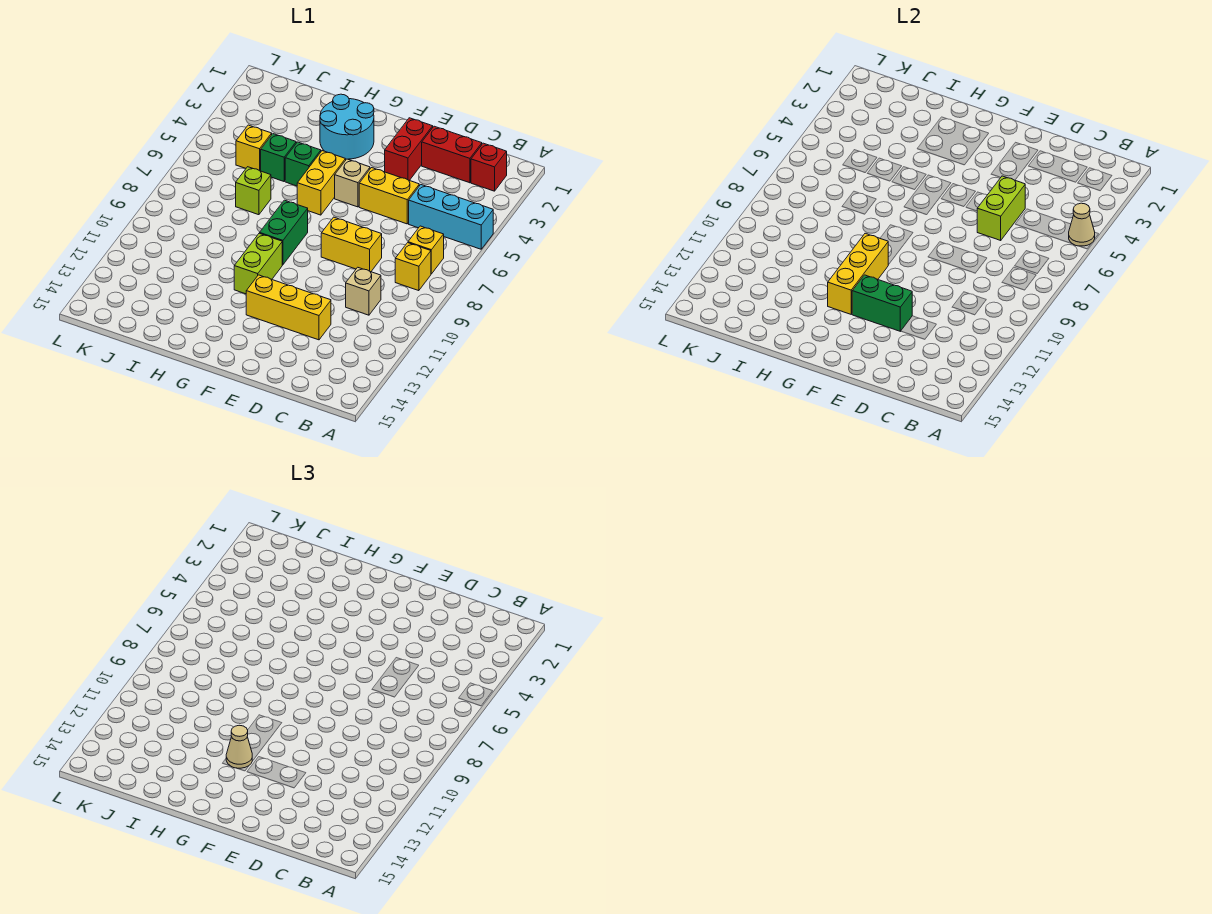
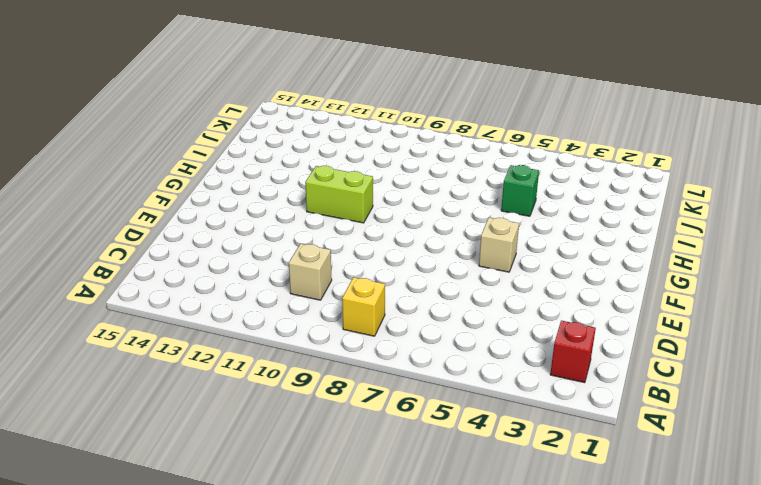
none -> cyan brick A5:C5 level 1
none -> yellow brick B7 level 1
none -> red brick C2:D2 level 1

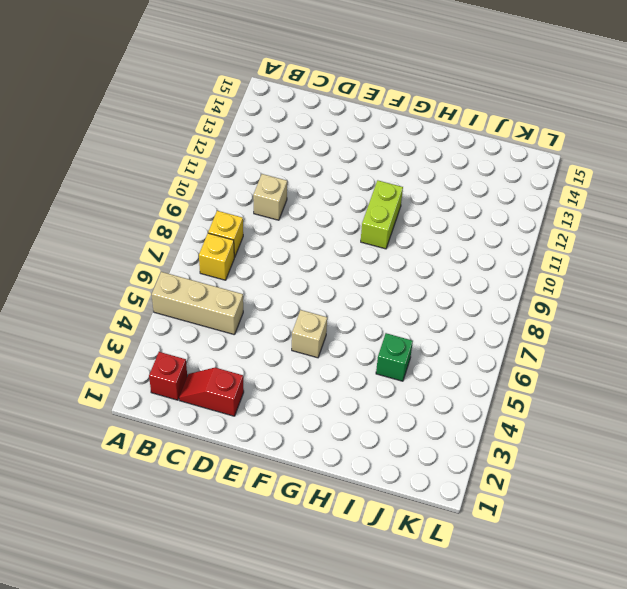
tan brick A5:C5 level 1 -> cyan brick A5:C5 level 1
red slope C2:D2 level 1 top D -> red brick C2:D2 level 1
none -> yellow brick D5:E5 level 1
none -> yellow brick D8:E8 level 1
none -> yellow brick D12:F12 level 1

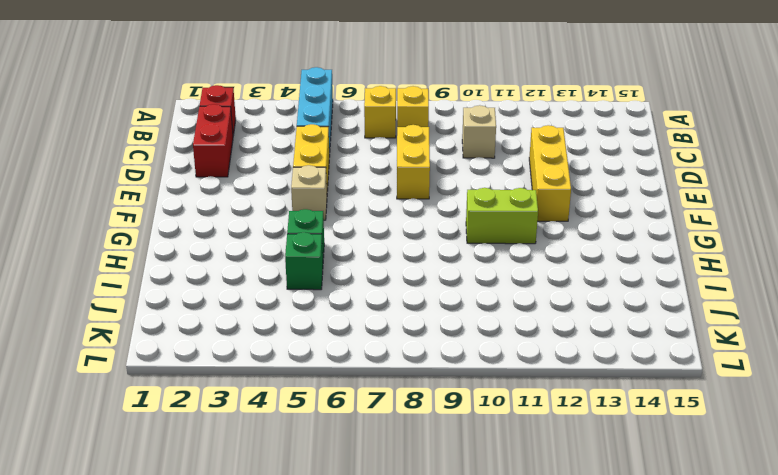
none -> red brick E2:E3 level 1
none -> cyan round brick G2:H3 level 1
none -> yellow brick G5:G6 level 1

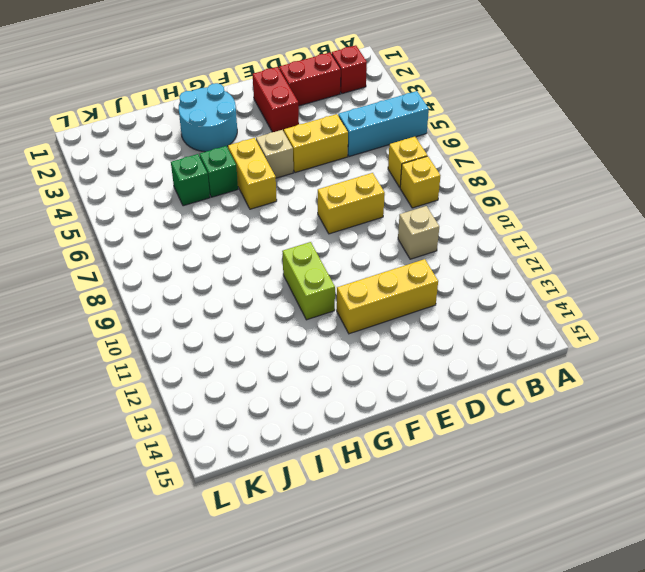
none -> green brick G8:G9 level 1
none -> lime brick I7 level 1
none -> yellow brick J5 level 1

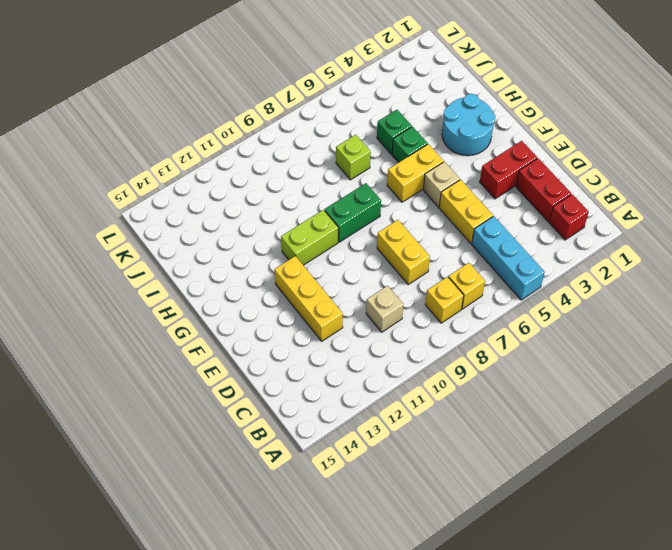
none -> yellow brick J5 level 1
none -> tan cone A5 level 2
none -> lime brick D5:D6 level 2

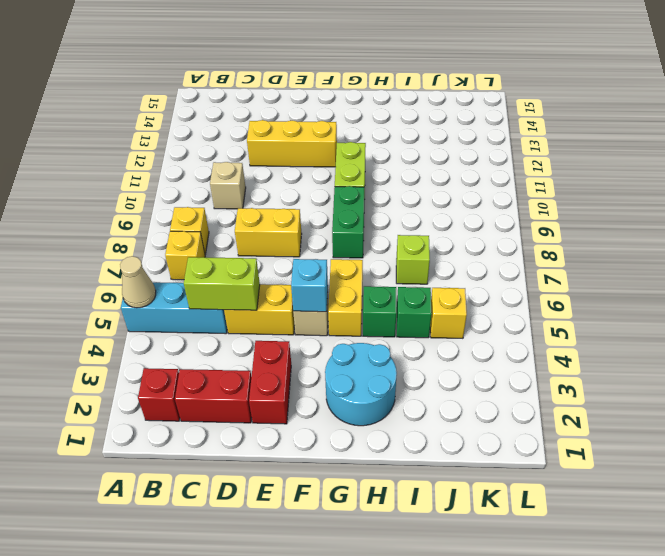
lime brick C5:D5 level 2 -> lime brick D5:D6 level 2
cyan brick F5 level 2 -> none
none -> green brick E12:F12 level 2
none -> yellow brick G10:G12 level 2
none -> tan cone G12 level 3

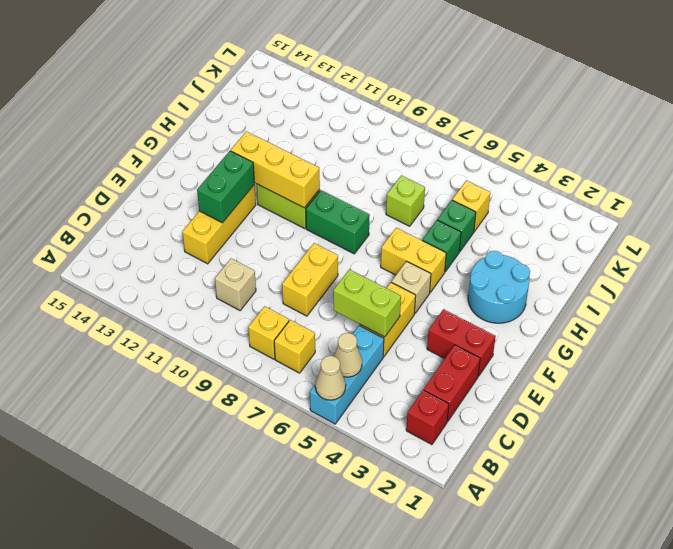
tan cone B5 level 2 -> tan cone G12 level 3

